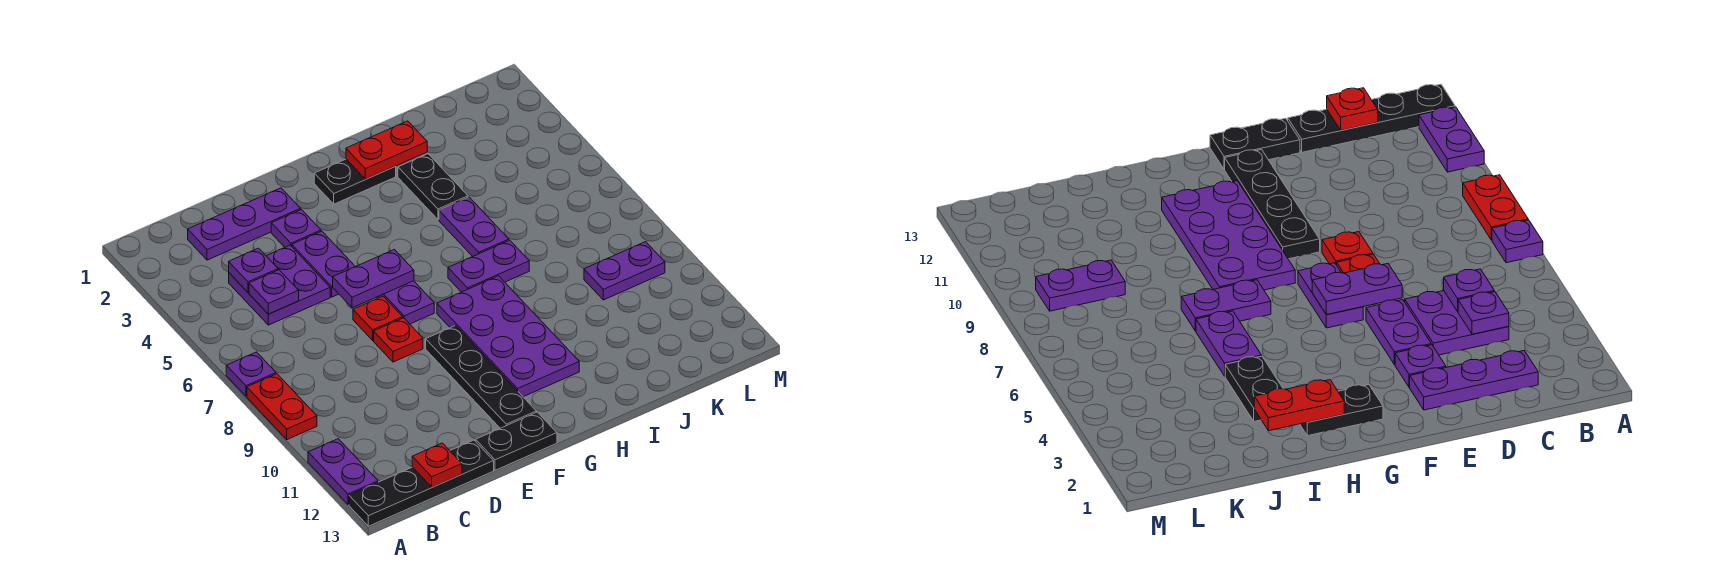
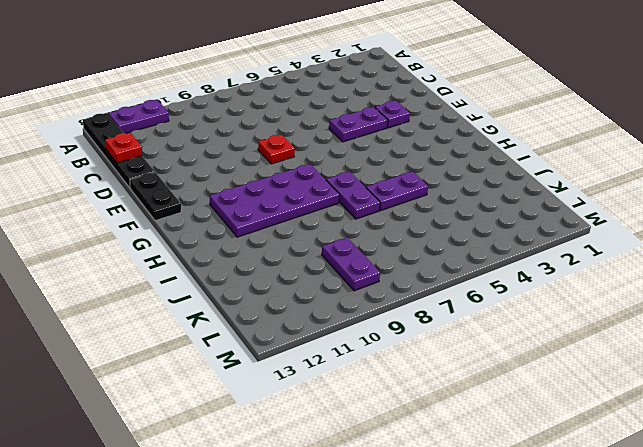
none -> purple plate A7 level 1
none -> red plate A8:A9 level 1
none -> purple plate C2:E2 level 1

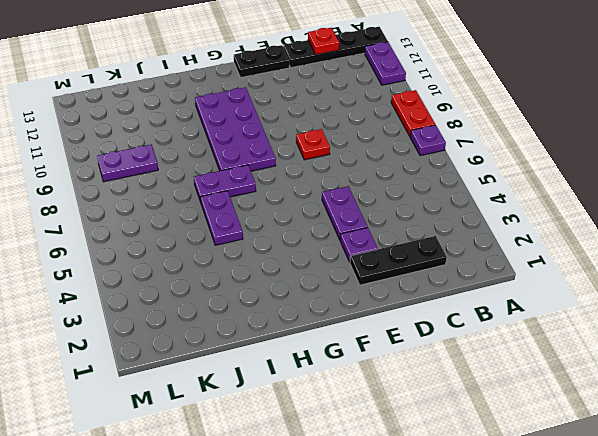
black plate C2:E2 level 1 -> purple plate C2:E2 level 1
none -> purple plate C4:D5 level 1
none -> red plate E7 level 1
none -> purple plate F6:F7 level 1

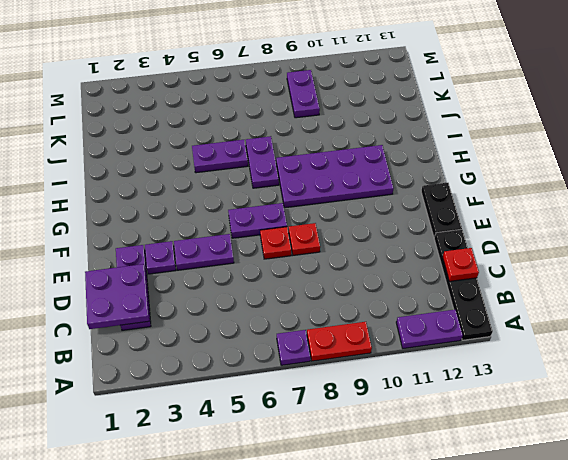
purple plate C1:D2 level 2 -> purple plate C4:D5 level 1
none -> black plate F9:F12 level 1
none -> black plate G2:H2 level 1
none -> black plate I3:I4 level 1

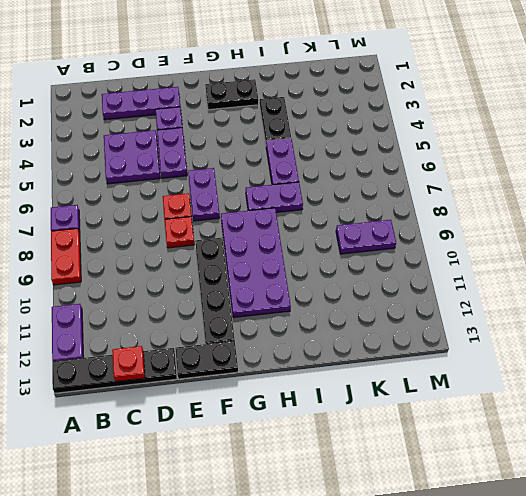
none -> purple plate C4 level 2
none -> purple plate C5 level 2
none -> purple plate E6:F6 level 2

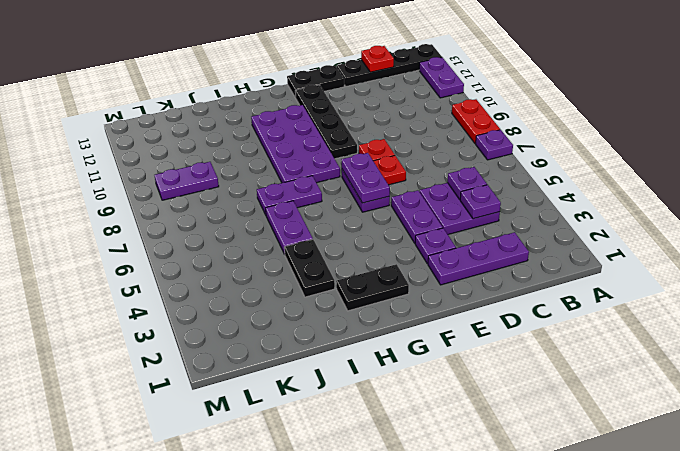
purple plate F6:F7 level 2 -> purple plate E6:F6 level 2
none -> red plate H2:I2 level 2

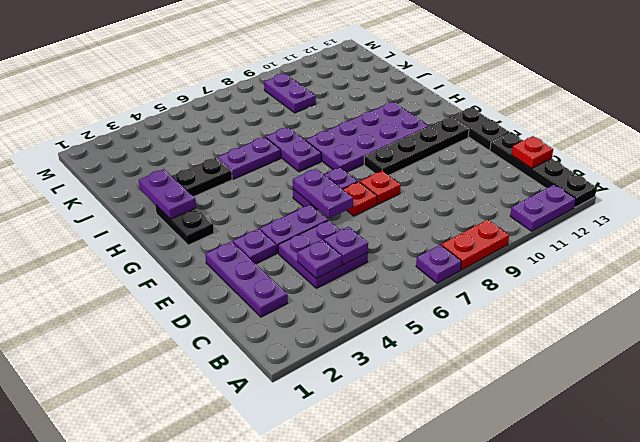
purple plate H2:I2 level 2 -> red plate H2:I2 level 2

